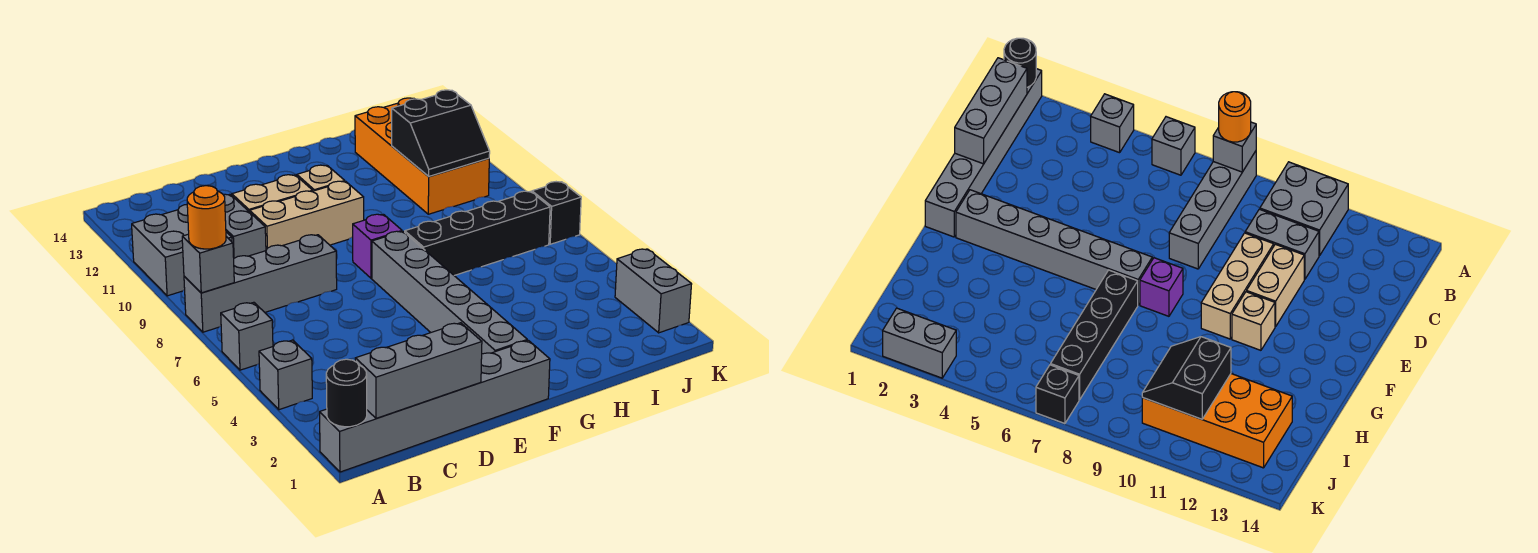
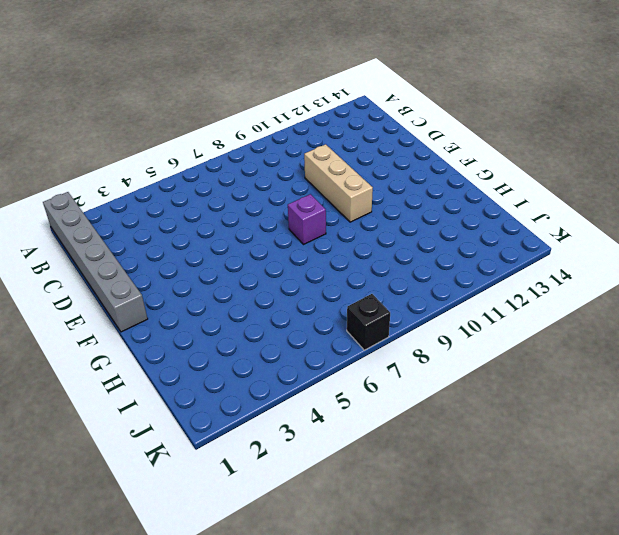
none -> grey brick A4 level 1
none -> grey brick A6 level 1
none -> grey brick A8:D8 level 1

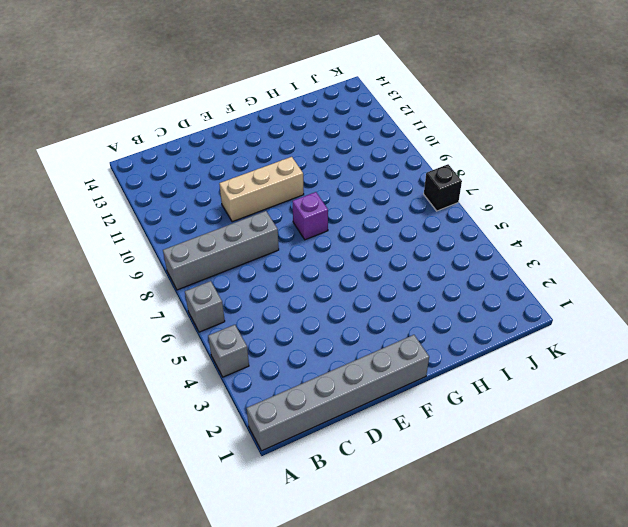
none -> grey brick A10:B11 level 1
none -> grey brick C10:C11 level 1
none -> tan brick D11:E11 level 1

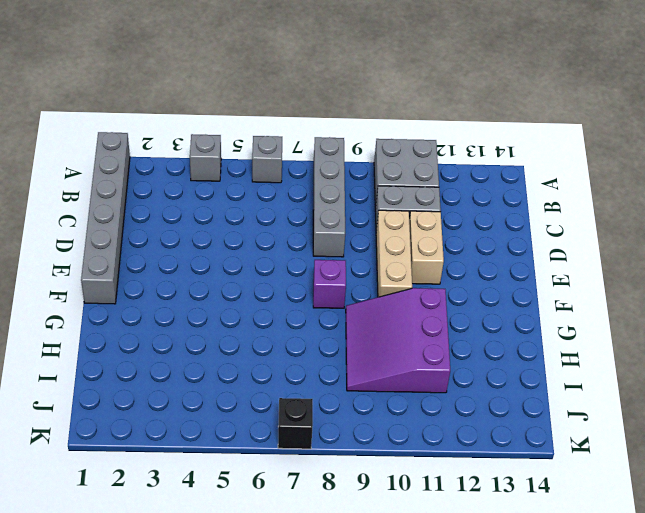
purple slope G9:I11 level 1 top 11 -> orange brick I10:J13 level 1
none -> grey brick F2:F7 level 1
none -> tan brick F11 level 1
none -> black brick G7:J7 level 1

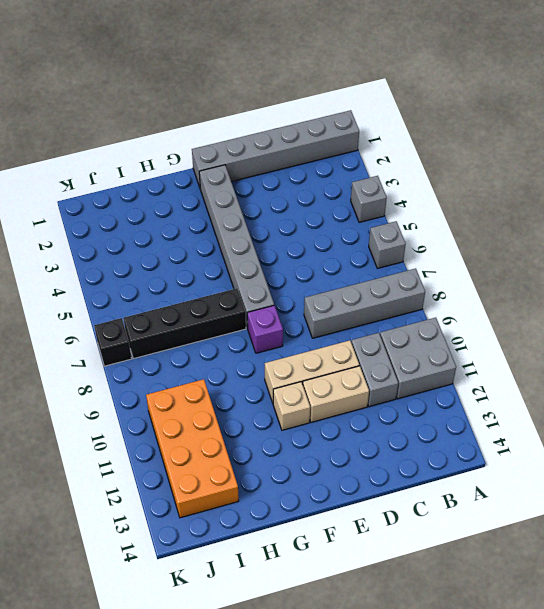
none -> grey brick K2:K3 level 1
none -> black round brick A1 level 2
none -> grey brick A8 level 2

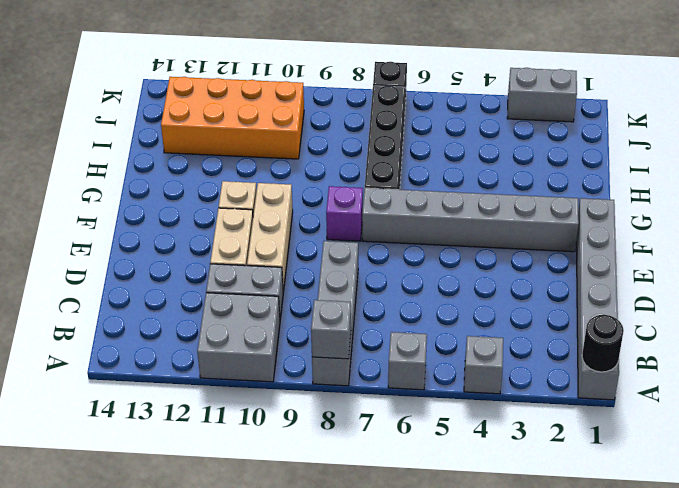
none -> grey brick B1:D1 level 2
none -> black slope I10:J11 level 2 top 11
none -> orange round brick A8 level 3

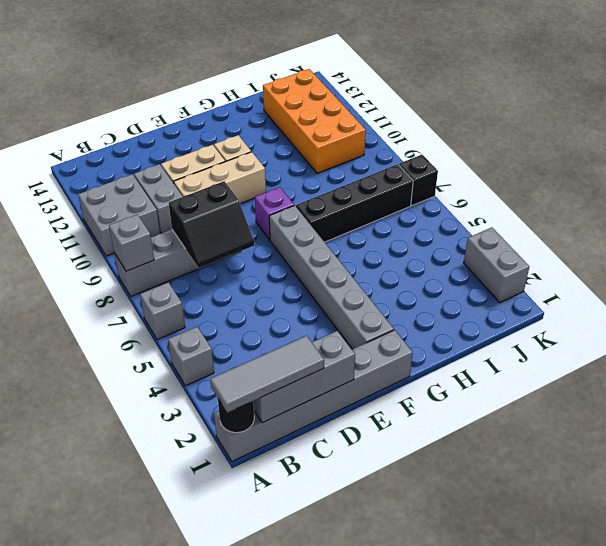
grey tile A1:C1 level 3 -> none
black slope C7:D8 level 2 top 8 -> black slope I10:J11 level 2 top 11
none -> orange round brick A8 level 3

